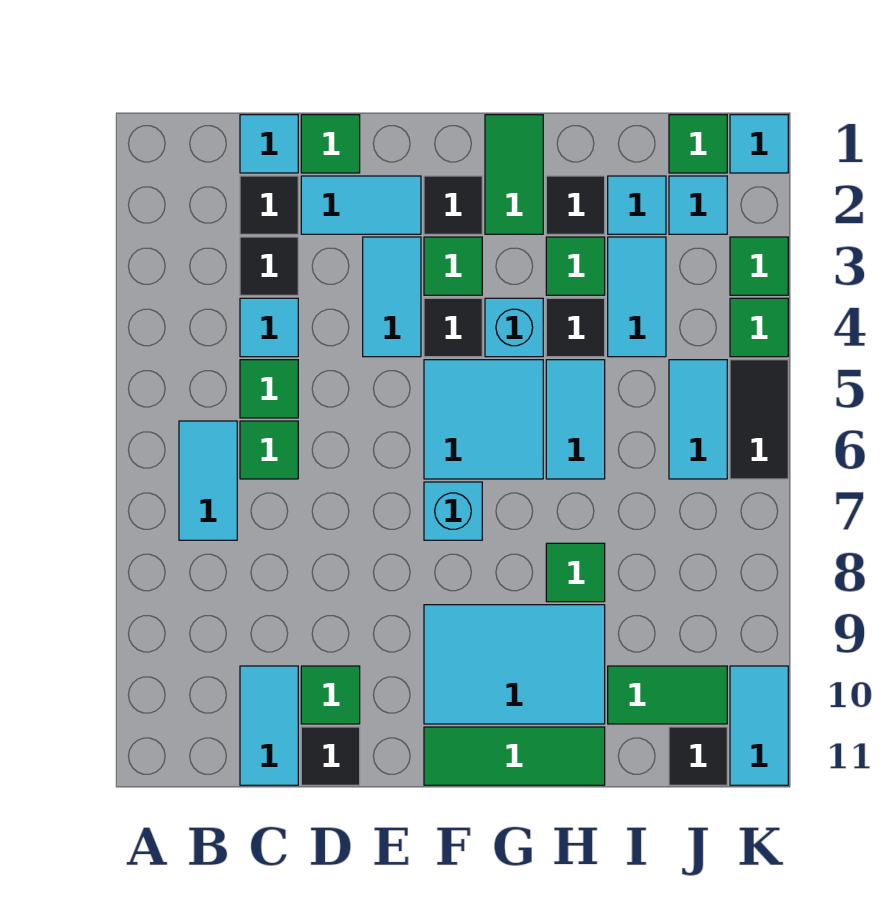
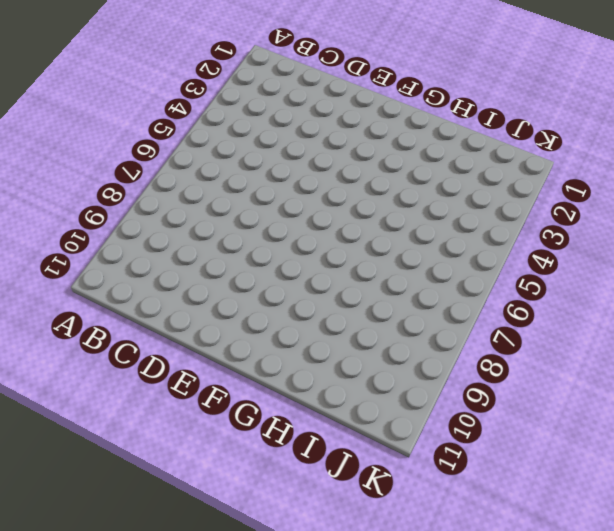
none -> cyan tile B6:B7 level 1
none -> cyan tile C1 level 1
none -> black tile C2 level 1
none -> black tile C3 level 1

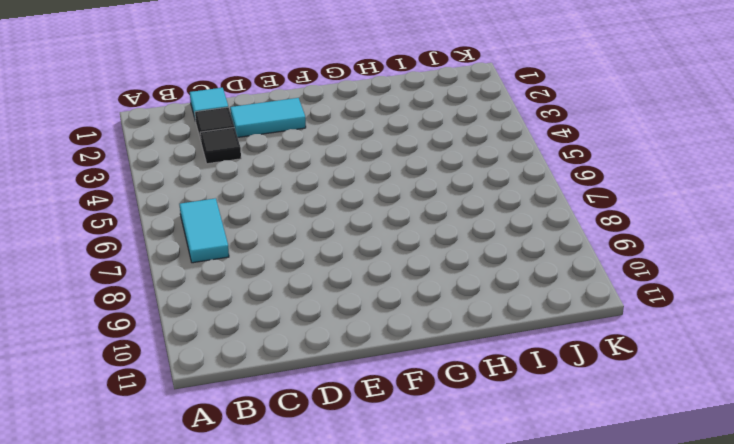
none -> cyan tile C4 level 1
none -> green tile C5 level 1
none -> green tile C6 level 1
none -> cyan tile C10:C11 level 1

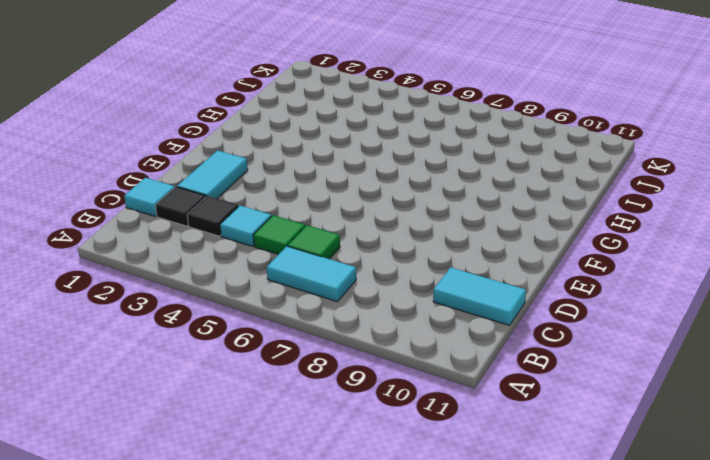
none -> green tile D1 level 1
none -> green tile D10 level 1
none -> black tile D11 level 1
none -> cyan tile E3:E4 level 1

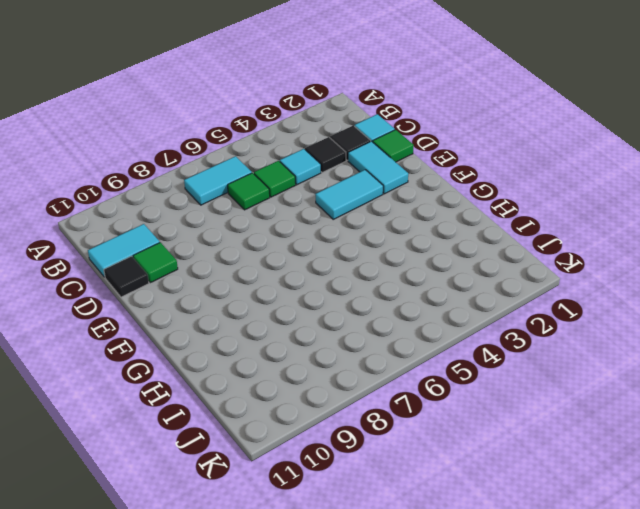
none -> black tile F2 level 1
none -> green tile F3 level 1
none -> black tile F4 level 1
none -> cyan tile F5:G6 level 1

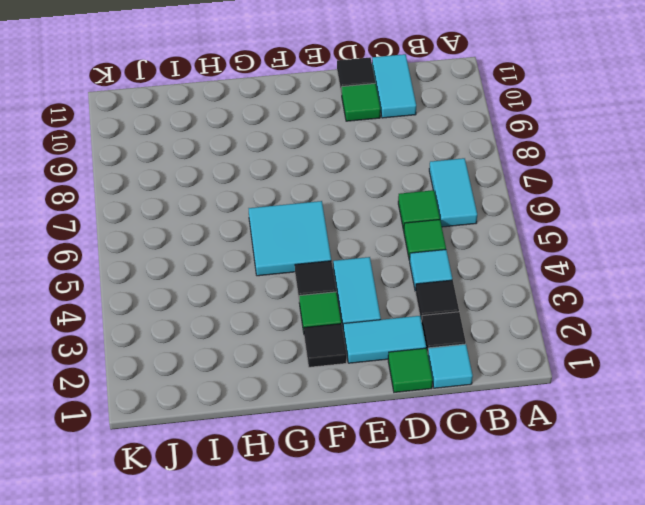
none -> cyan brick F7 level 1
none -> cyan tile F9:H10 level 1
none -> green tile F11:H11 level 1
none -> green tile G1:G2 level 1

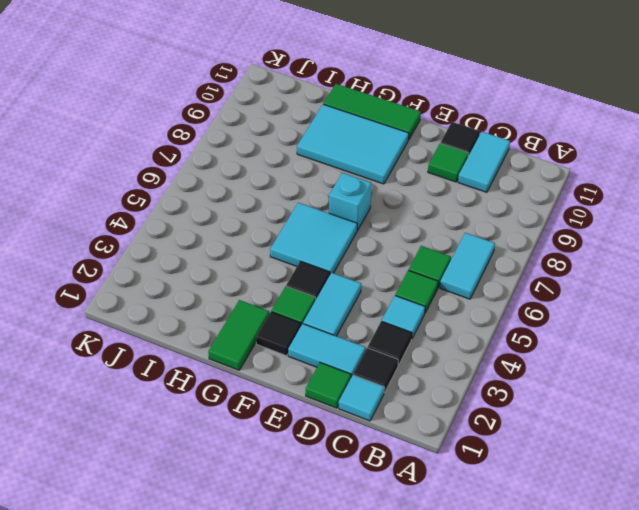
none -> cyan brick G4 level 1
none -> black tile H2 level 1
none -> green tile H3 level 1
none -> black tile H4 level 1

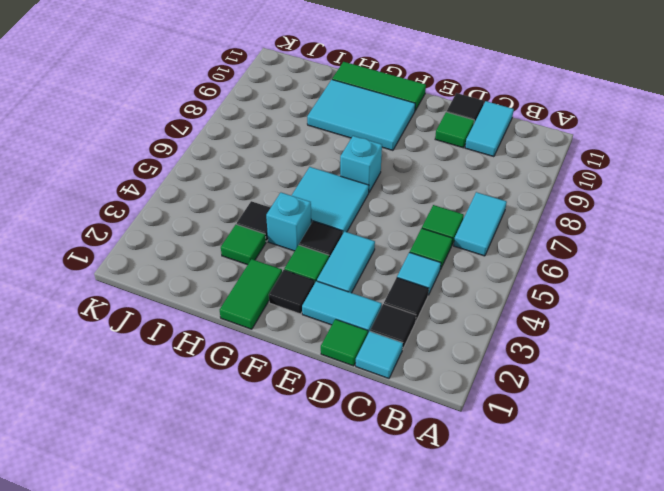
none -> black tile H2 level 1
none -> cyan tile H5:H6 level 1
none -> green tile H8 level 1
none -> cyan tile I2 level 1

